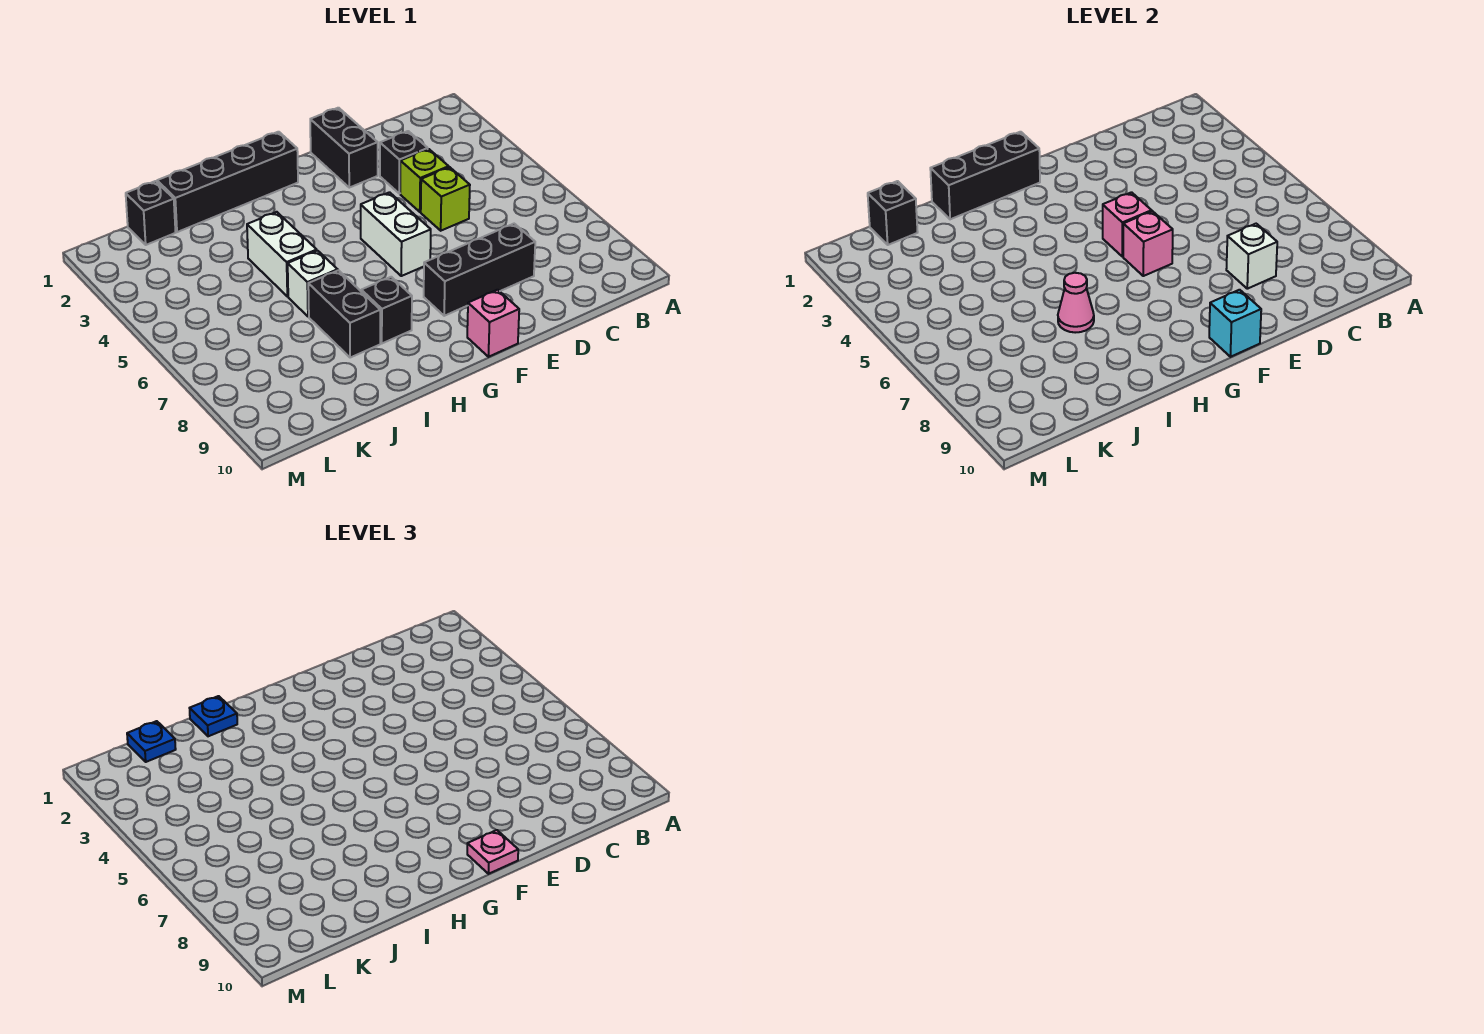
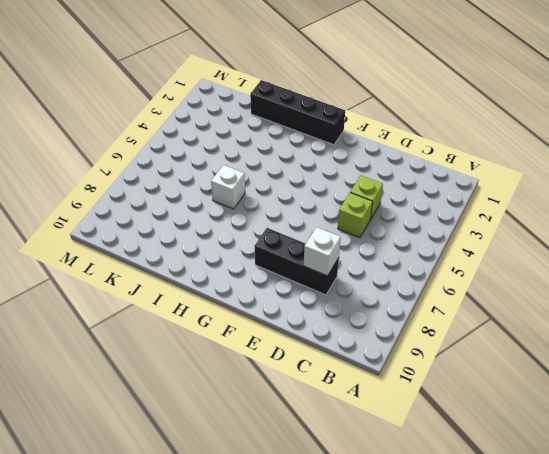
none -> black brick D3 level 1
none -> black brick E1:E2 level 1
none -> white brick F5:F6 level 1

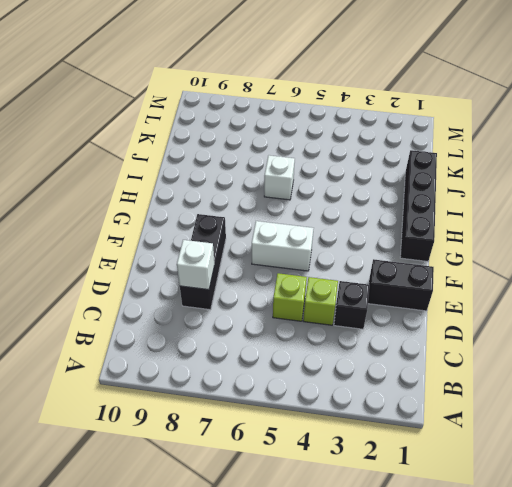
none -> pink brick F10 level 1
none -> black brick H8 level 1
none -> white brick I4:I5 level 1

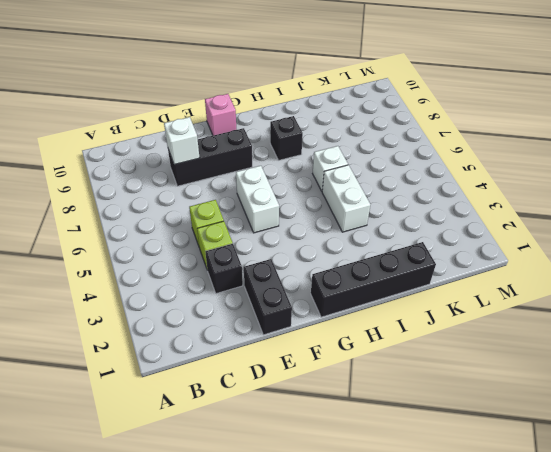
none -> black brick I7:I8 level 1
none -> black brick K1 level 1
none -> pink brick F5 level 2

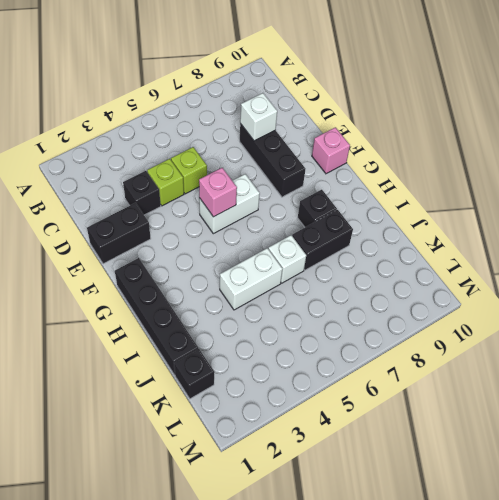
none -> pink brick F6 level 2
none -> cyan brick F10 level 2
none -> black brick G1:I1 level 2

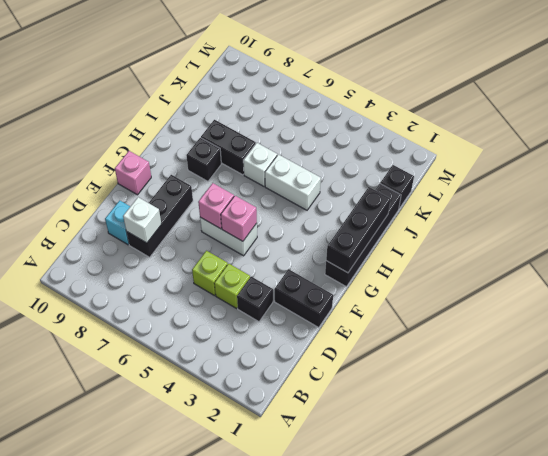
cyan brick D9 level 1 -> cyan brick F10 level 2
none -> pink cone I7 level 2
none -> black brick K1 level 2
none -> pink plate F10 level 3

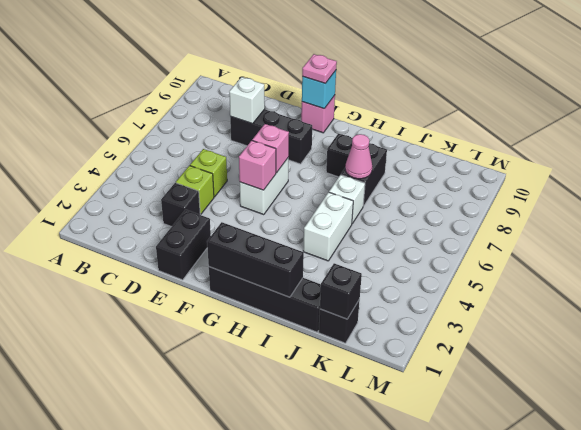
none -> blue plate I1 level 3
none -> blue plate K1 level 3

